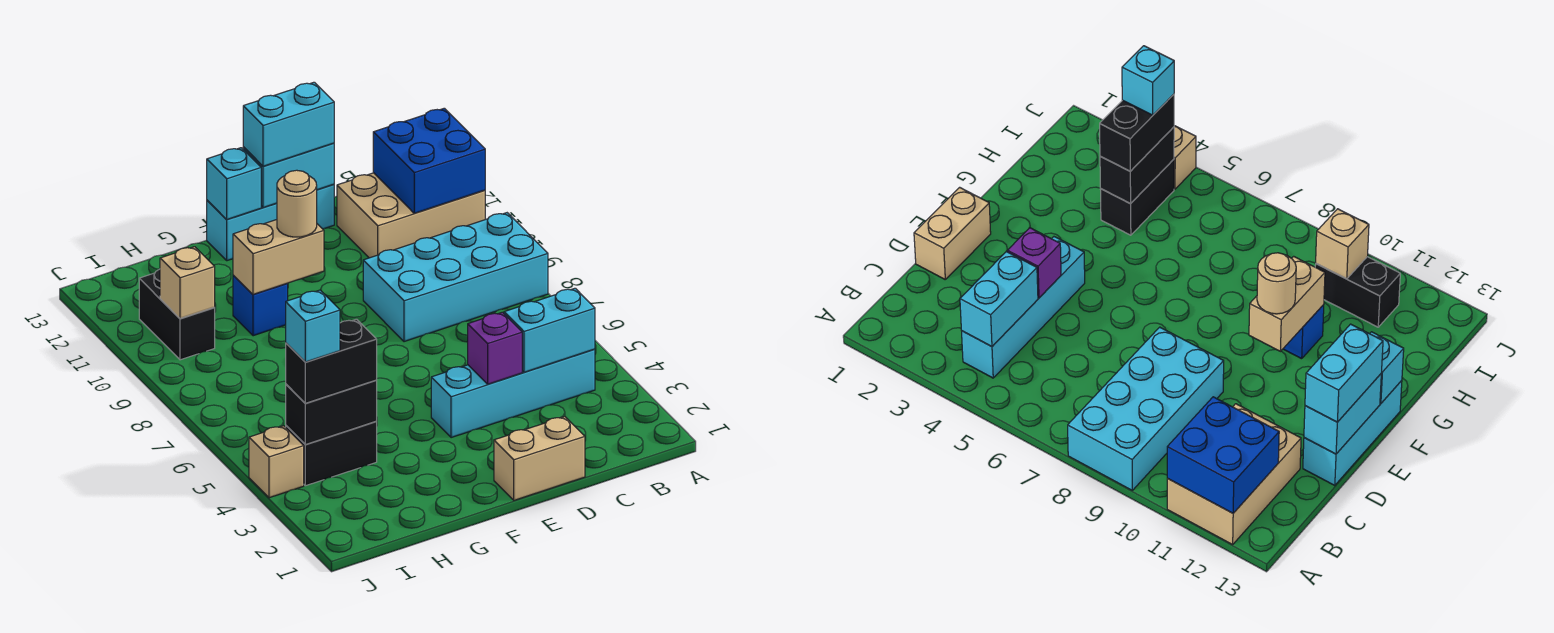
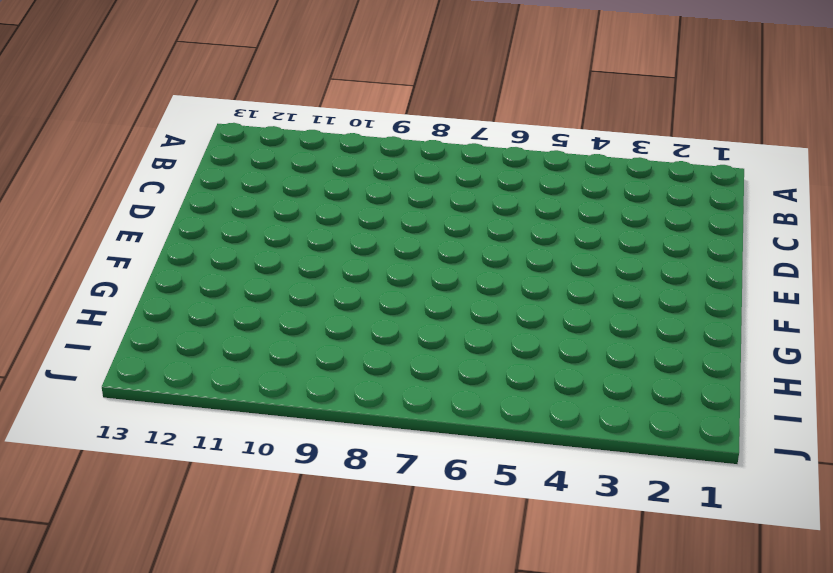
none -> cyan brick A8:D9 level 1
none -> tan brick A11:C12 level 1
none -> cyan brick B4:E4 level 1

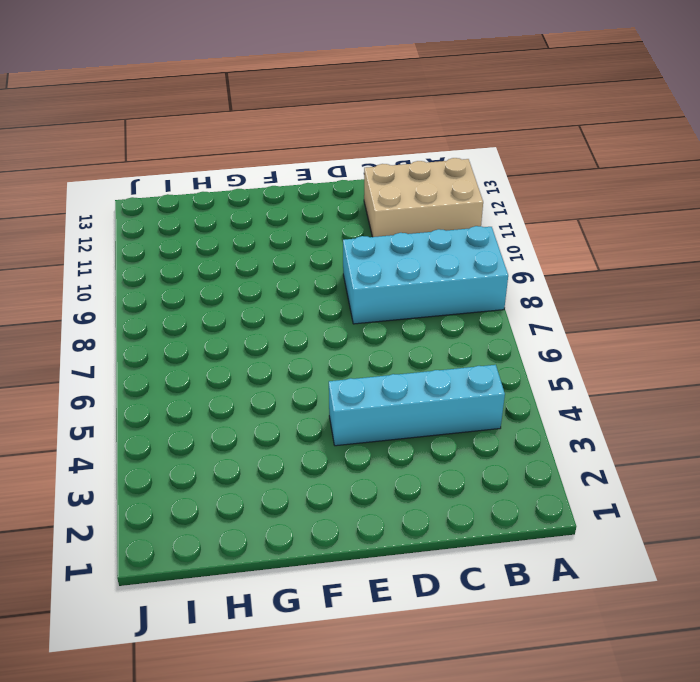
none -> tan brick D1:E1 level 1
none -> cyan brick D13:F13 level 1
none -> blue brick G10 level 1

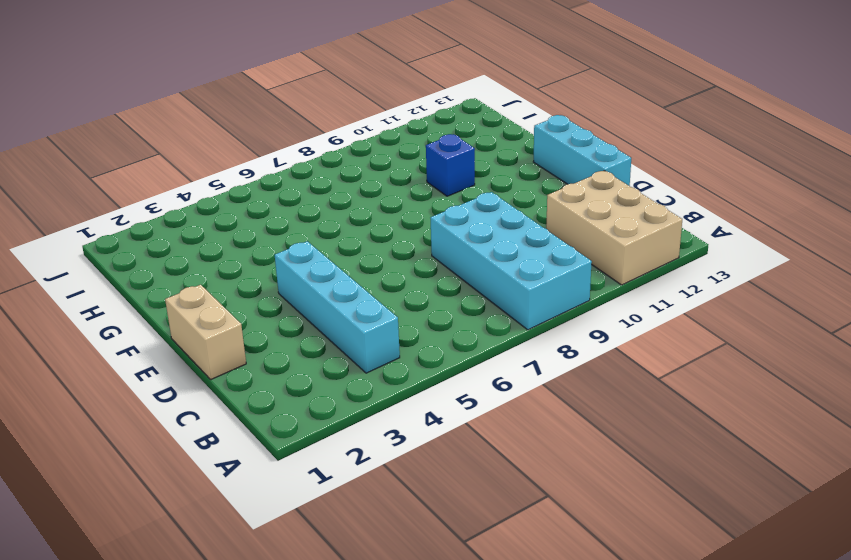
none -> black brick H4:I4 level 1
none -> black brick I10:I11 level 1
none -> tan brick J4 level 1

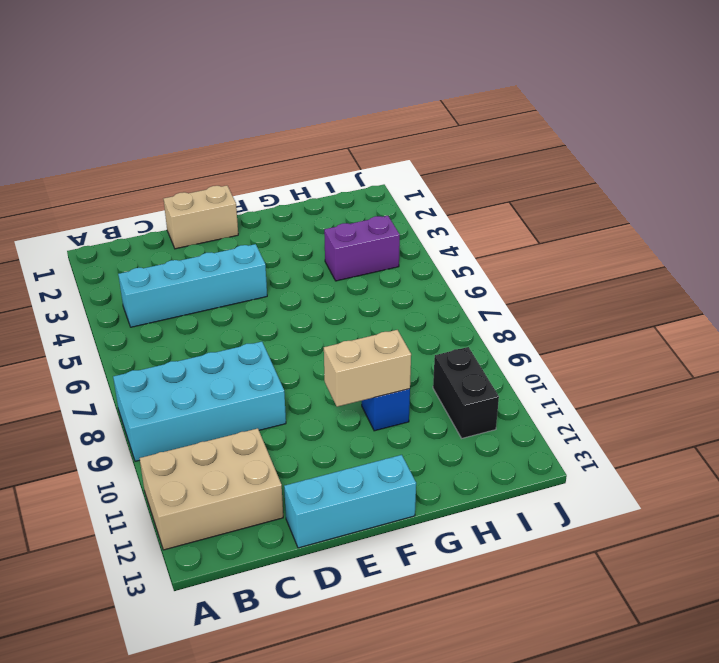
purple brick H4:I4 level 1 -> black brick H4:I4 level 1
none -> tan brick J4 level 1
none -> blue brick A11:B12 level 2
none -> cyan brick B4:C4 level 2

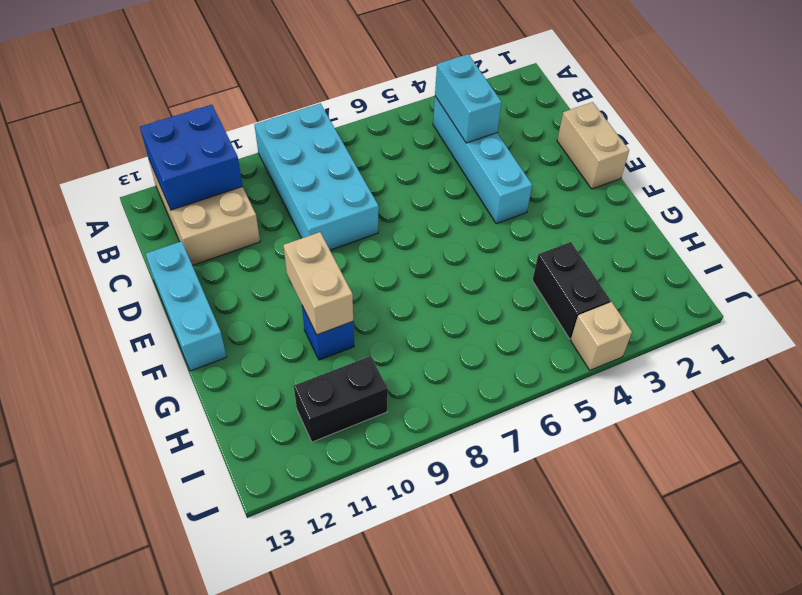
none -> purple brick D4 level 2
none -> cyan brick D13:E13 level 2
none -> cyan brick F13 level 2

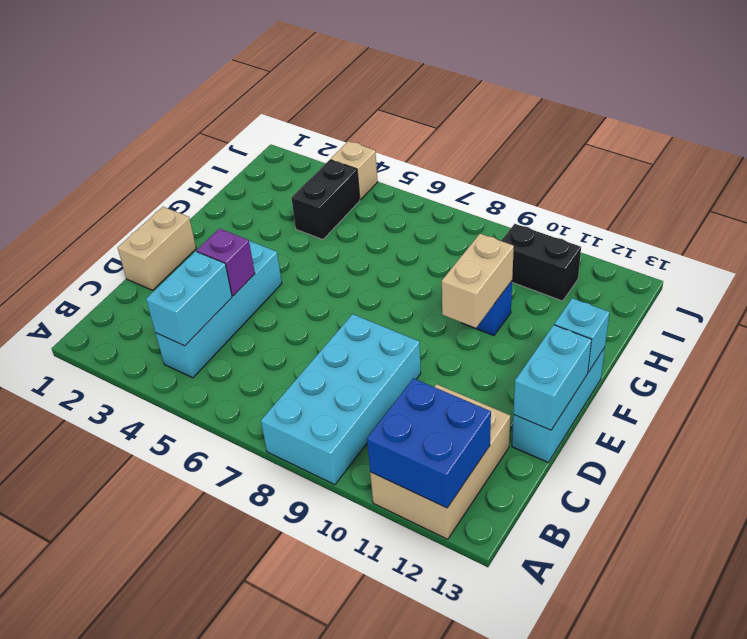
none -> black brick H4:I4 level 2
none -> tan brick I10 level 2
none -> cyan brick D13:E13 level 3

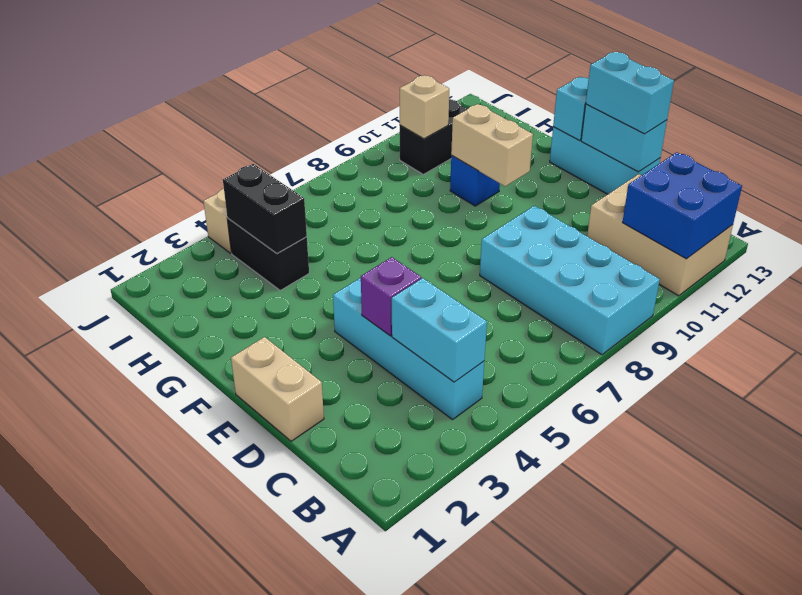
none -> tan round brick F10 level 3
none -> black brick H4:I4 level 3
none -> cyan brick I4 level 4

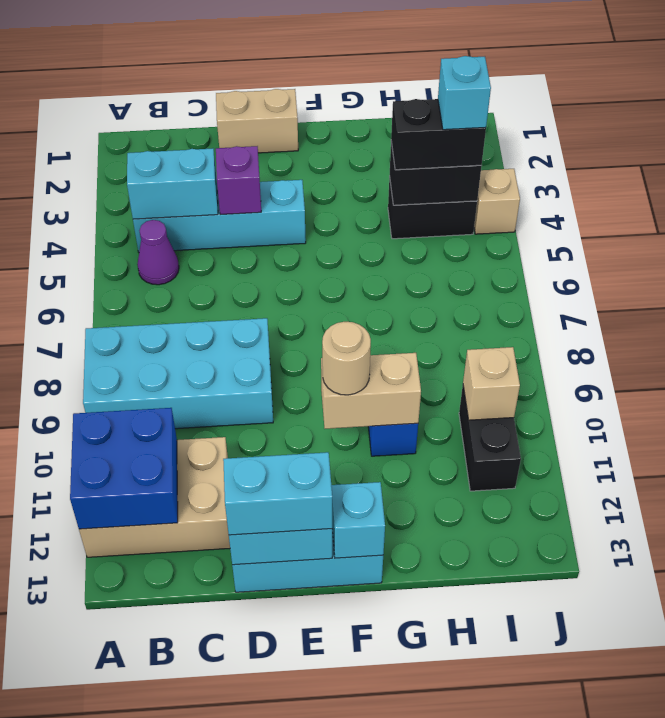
purple cone B5 level 1 -> none

